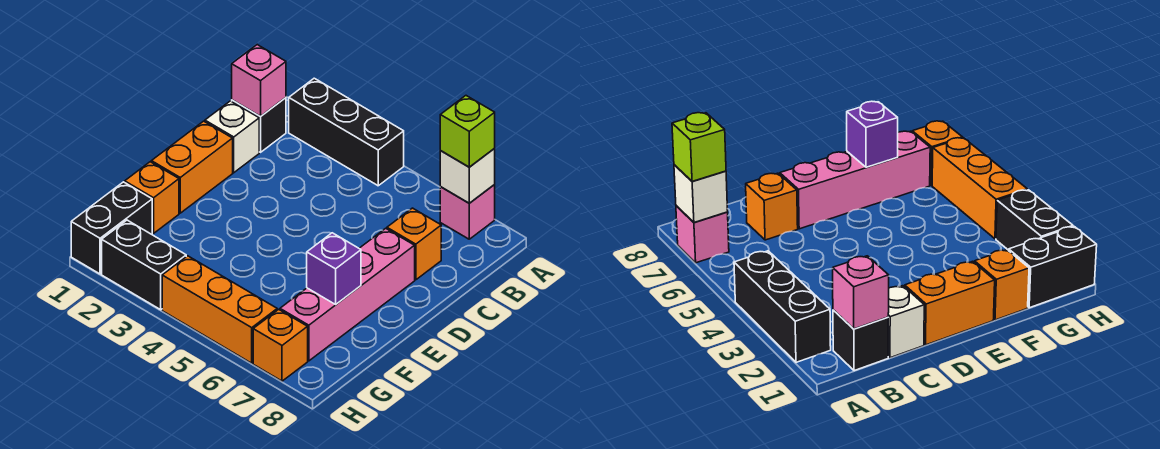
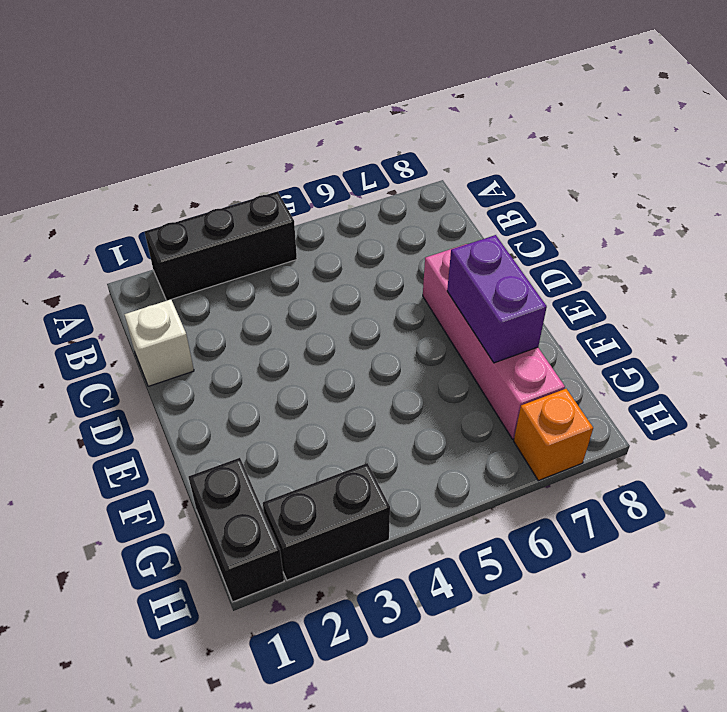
purple brick E7:F7 level 2 -> purple brick F7 level 2
none -> pink brick A7 level 1
none -> black brick B1 level 1
none -> orange brick C7 level 1

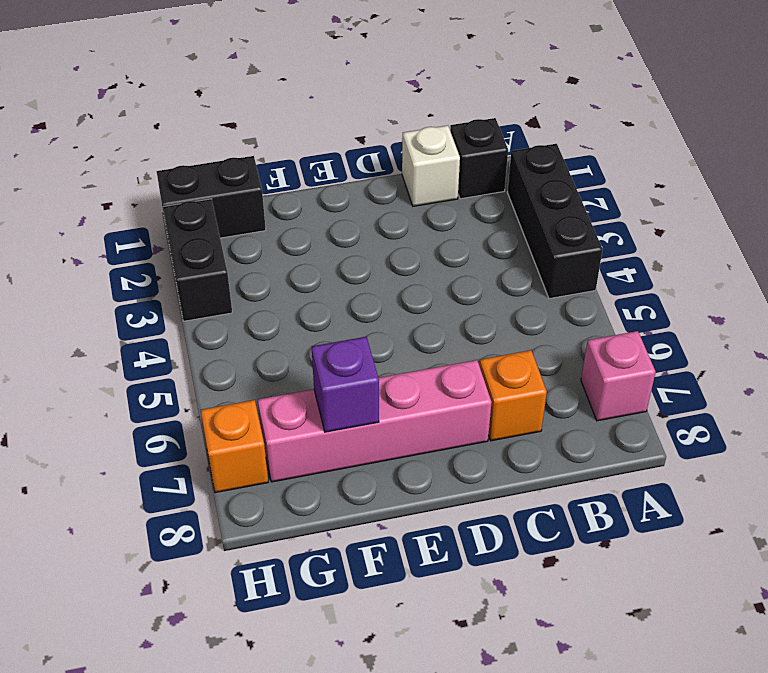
none -> orange brick D1:E1 level 1
none -> orange brick F1 level 1
none -> orange brick H4:H6 level 1

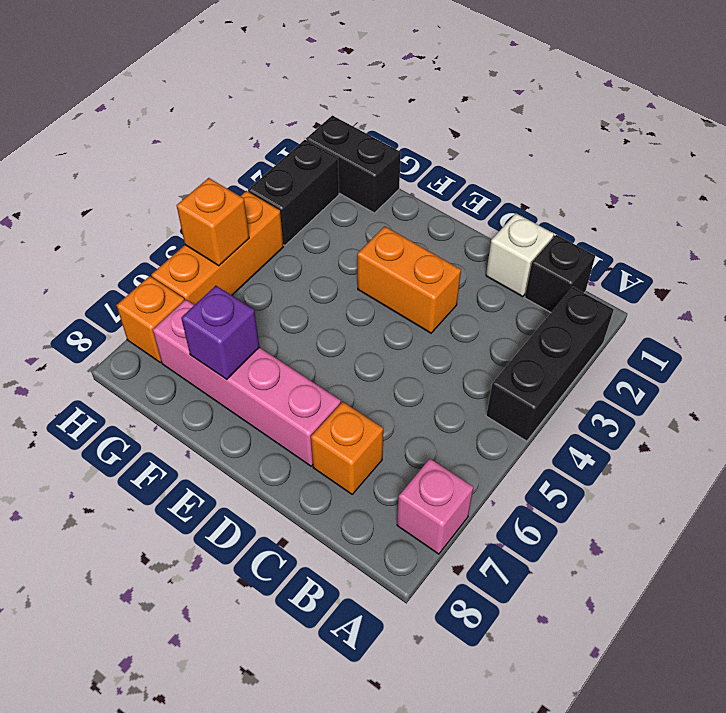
orange brick D3:E3 level 1 -> orange brick D1:E1 level 1
orange brick H5 level 2 -> orange brick F1 level 1
none -> white brick A7 level 2
none -> pink brick B1 level 2
none -> lime brick A7 level 3

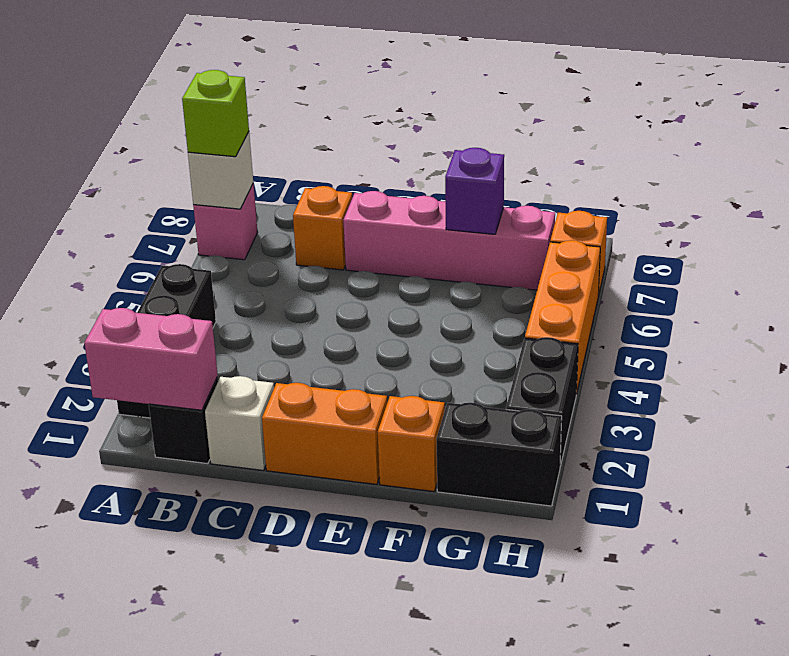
pink brick A1:B1 level 2 -> pink brick B1 level 2

